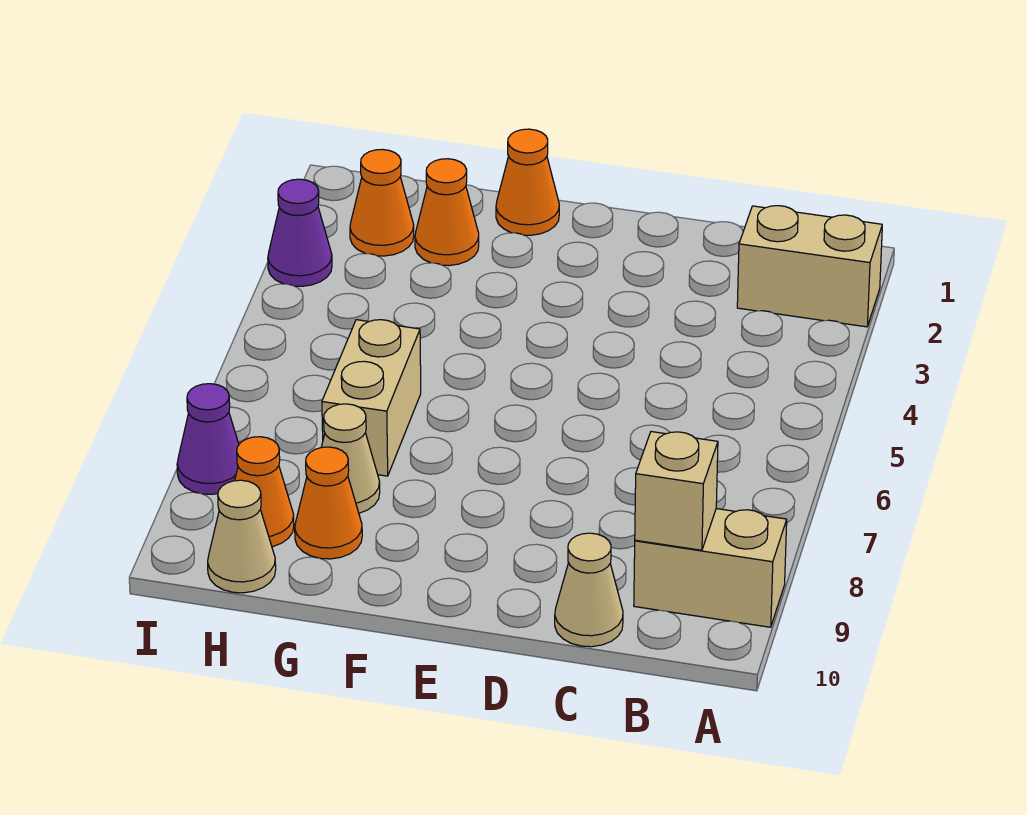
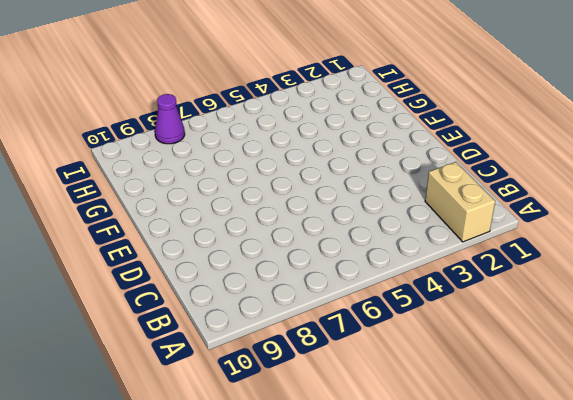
none -> tan brick A9:B9 level 1
none -> tan cone C10 level 1
none -> orange cone F1 level 1

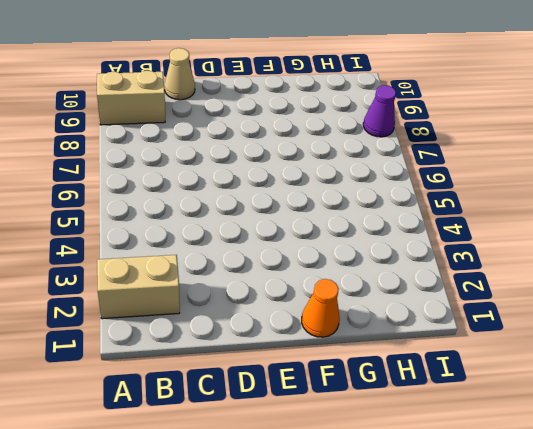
none -> orange cone G2 level 1
none -> tan brick G6:G7 level 1
none -> tan cone G8 level 1

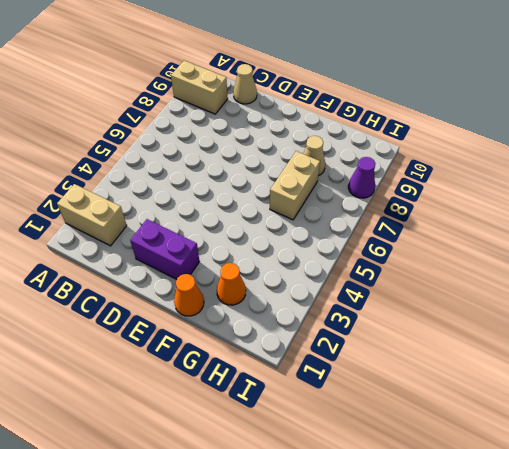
purple brick D2:E2 level 1 -> none
none -> orange cone G9 level 1
none -> orange cone H2 level 1
none -> orange cone H9 level 1

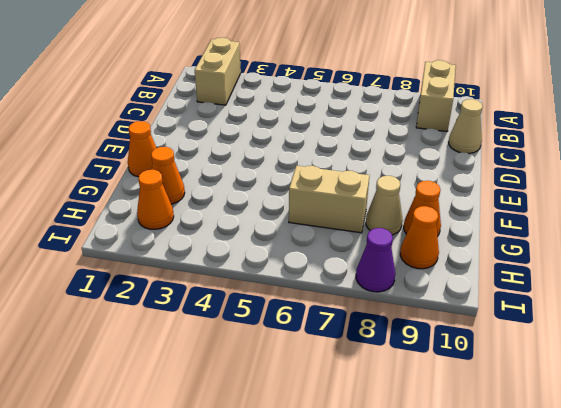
none -> tan cone H10 level 1
none -> purple cone I3 level 1
none -> tan brick B9 level 2

